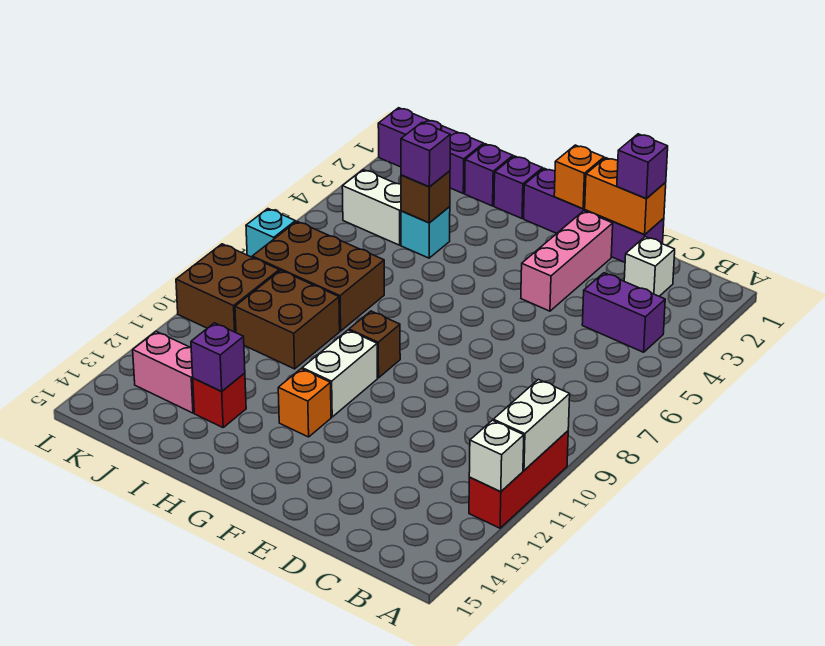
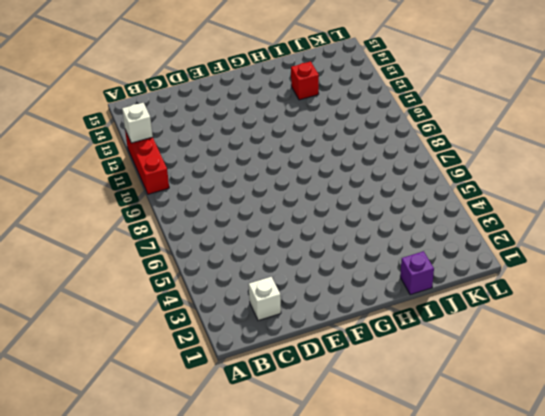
none -> purple brick B4:C4 level 1
none -> purple brick D1:G1 level 1
none -> pink brick E2:E4 level 1

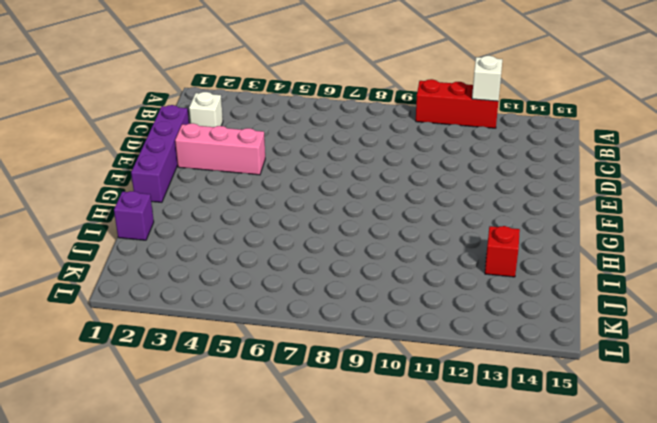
none -> purple brick B4:C4 level 1
none -> brown brick G9 level 1
none -> white brick G10:G11 level 1

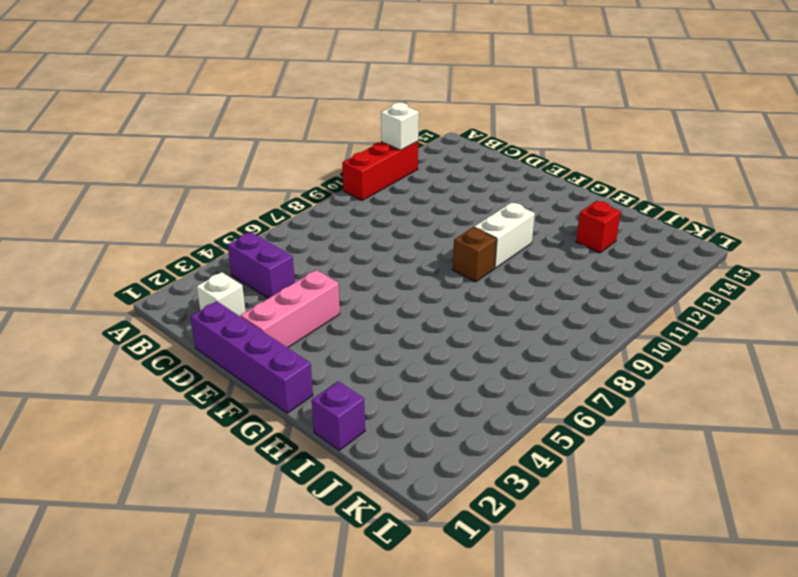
none -> orange brick G12 level 1
none -> purple brick H1 level 1
none -> cyan brick I4 level 1

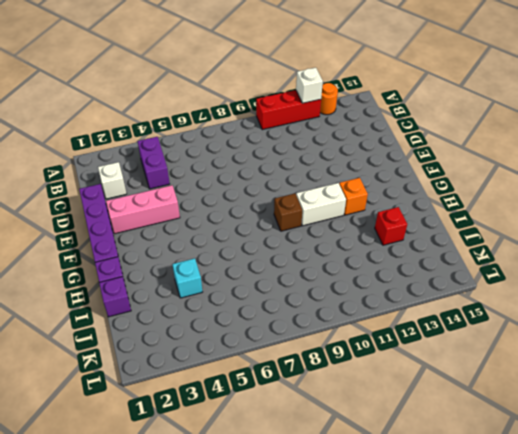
orange round brick A13 level 1 -> none
none -> brown brick I7:K8 level 1
none -> brown brick I9:J10 level 1
none -> purple brick J1:L1 level 1

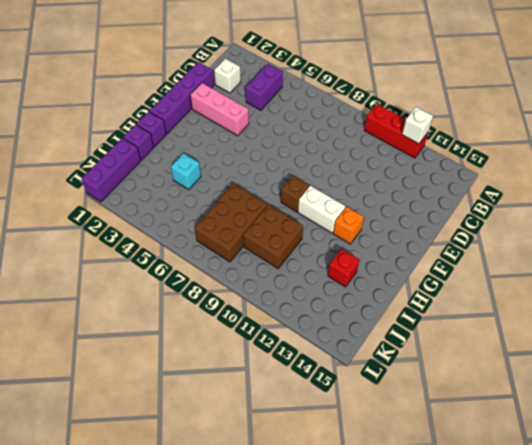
none -> white brick J4:K4 level 1
none -> pink brick J13:K13 level 1
none -> brown brick K9:L10 level 1

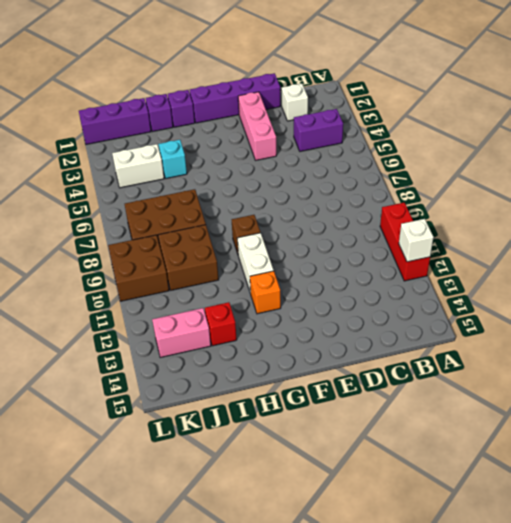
none -> cyan brick L7 level 1
none -> white brick A10:A11 level 2
none -> orange brick D1:E1 level 2

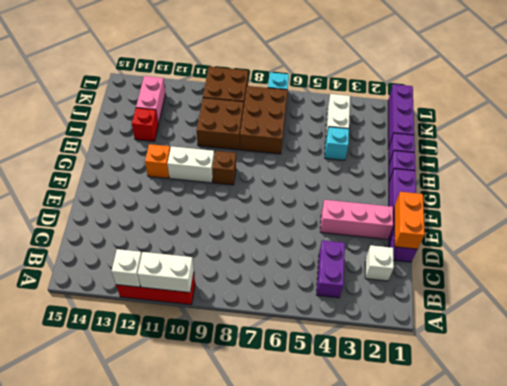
none -> orange brick F1 level 2
none -> brown brick I4 level 2
none -> purple brick I13 level 2

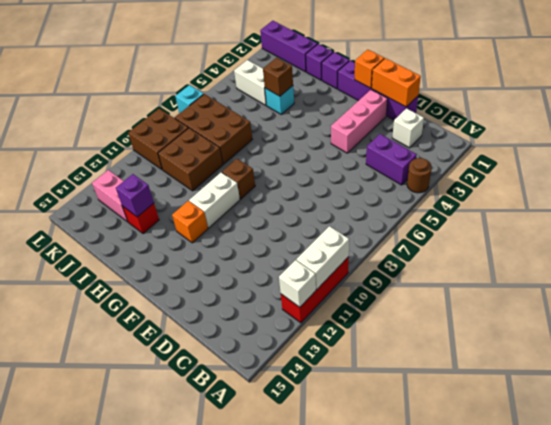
brown round brick A4 level 1 -> none
none -> purple brick D1 level 3
none -> purple brick I4 level 3

